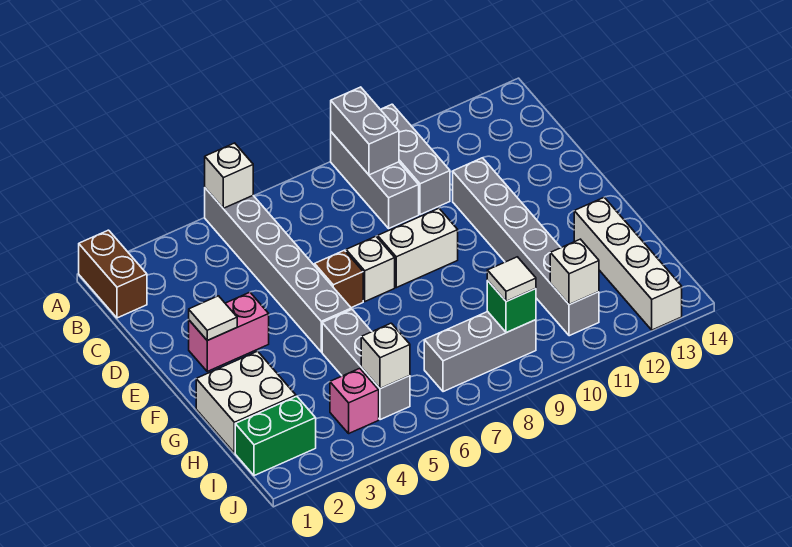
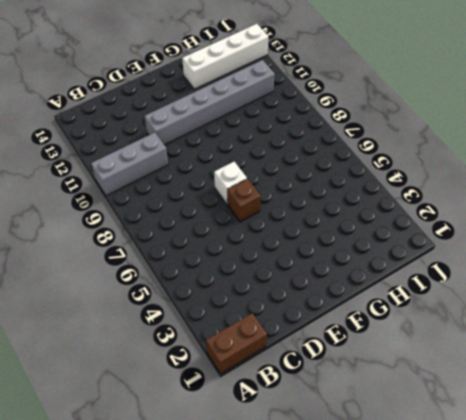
none -> grey brick A5:F5 level 1
none -> grey brick A9:C9 level 1
none -> pink brick E2:E3 level 1

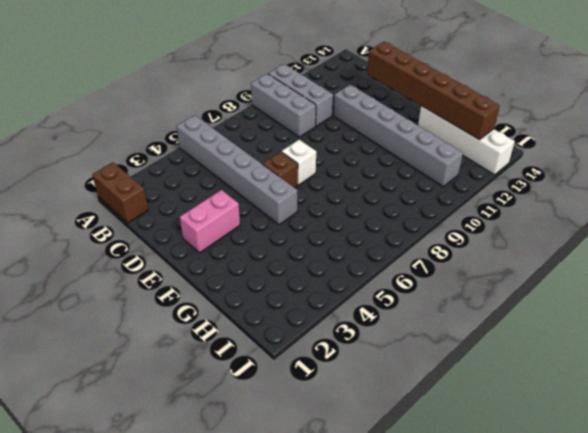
brown brick D13:I13 level 2 -> none
none -> white brick E8:E9 level 1
none -> white brick G1:H2 level 1
none -> grey brick G5:I5 level 1

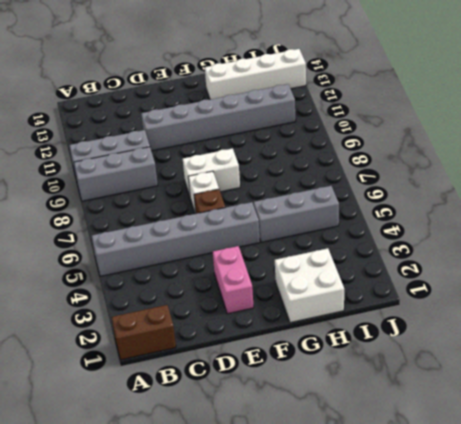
white brick E8:F8 level 1 -> white brick E8:E9 level 1
none -> green brick I1:I2 level 1
none -> pink brick I4 level 1
none -> grey brick I7:I9 level 1

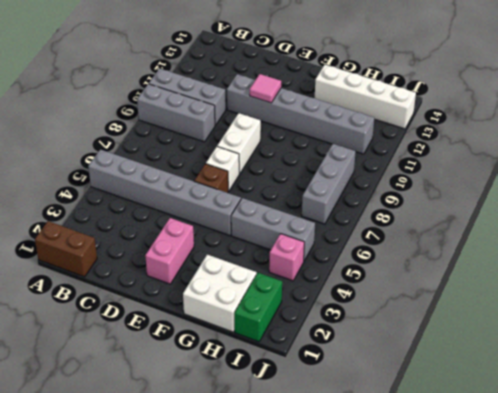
pink tile E11 level 2 -> none
none -> white brick A5 level 2
none -> grey brick A9:B9 level 2
none -> white tile E2 level 2

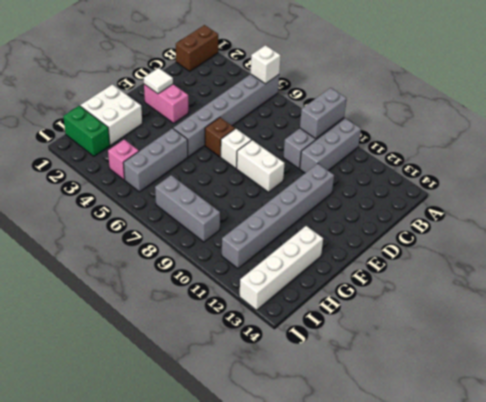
none -> white brick I5 level 2
none -> green brick I9 level 2
none -> white brick I11 level 2

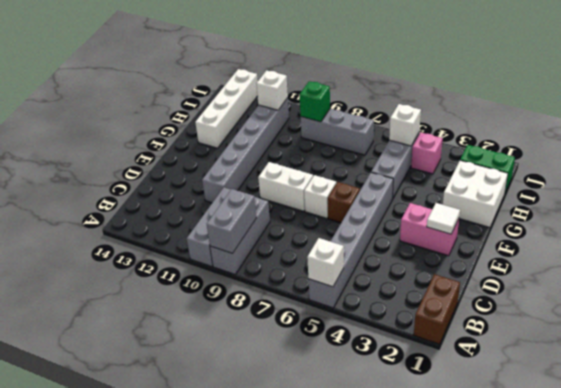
none -> white tile I9 level 3

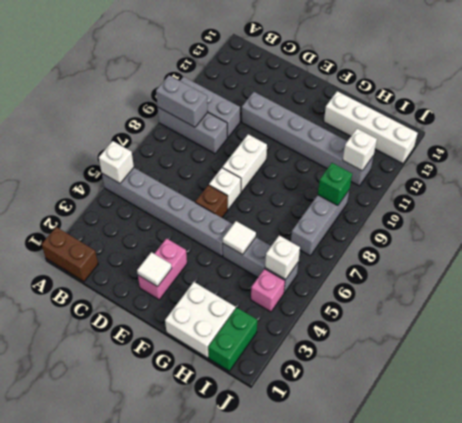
white tile G5 level 2 -> white tile I9 level 3

